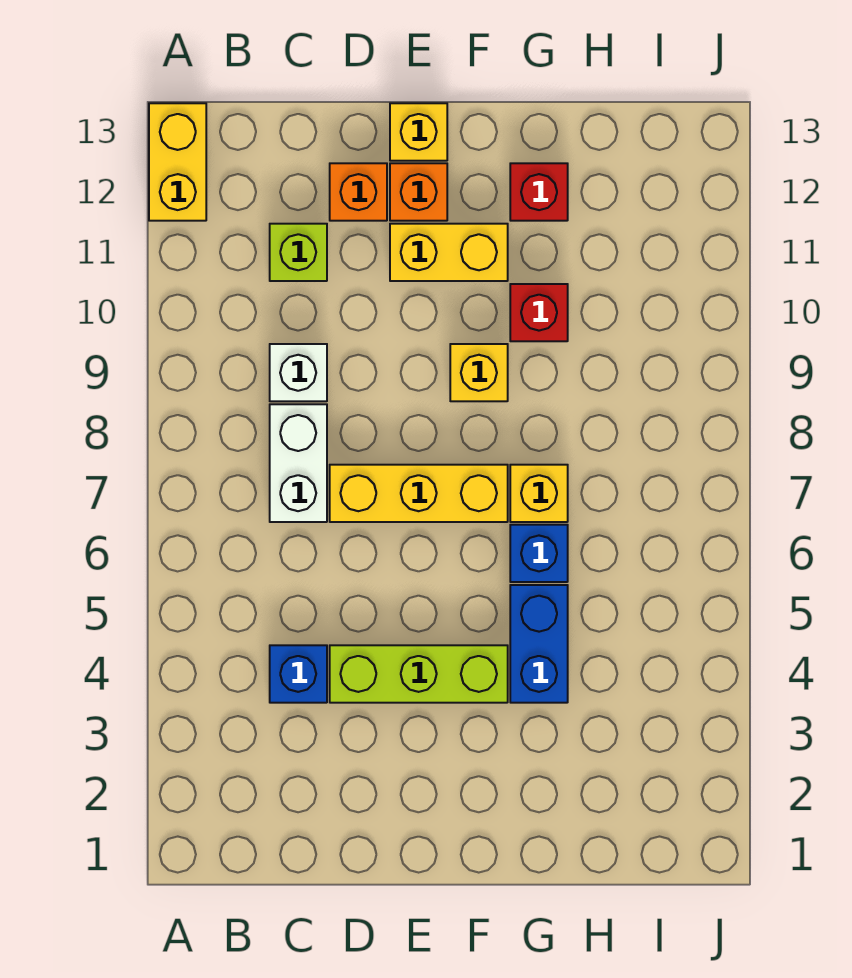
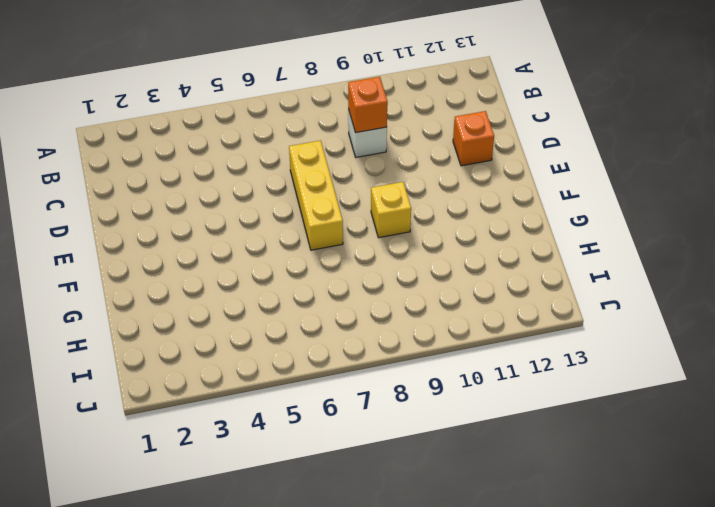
orange brick C9 level 2 -> orange brick E12 level 1
none -> yellow brick A12:A13 level 1
none -> blue brick C4 level 1
none -> white brick C7:C8 level 1

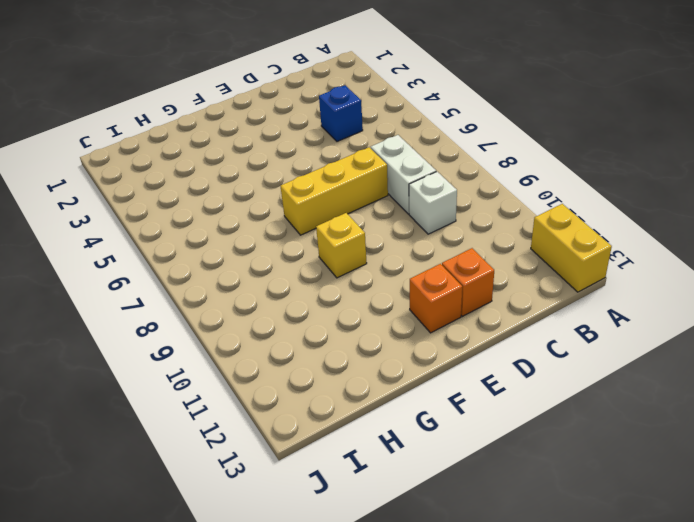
none -> lime brick C11 level 1
none -> lime brick D4:F4 level 1
none -> yellow brick E11:F11 level 1

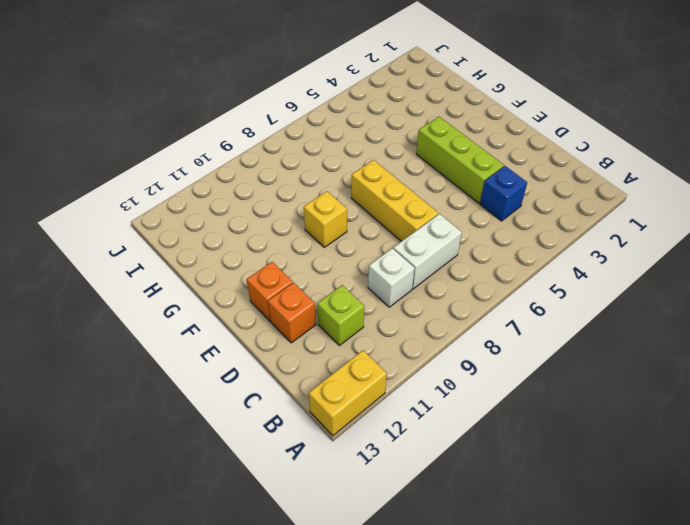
none -> yellow brick E11:F11 level 1
none -> yellow brick E13 level 1
none -> blue brick G4:G5 level 1

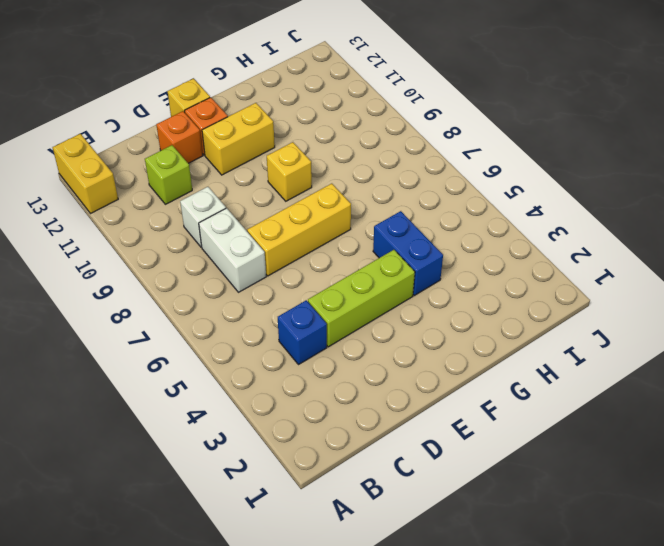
none -> blue brick G6 level 1
none -> yellow brick G7 level 1
none -> red brick G10 level 1

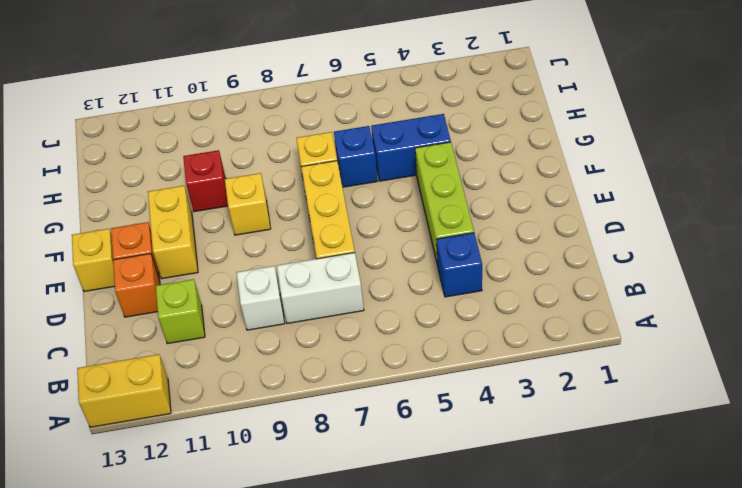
none -> red brick G12 level 1

